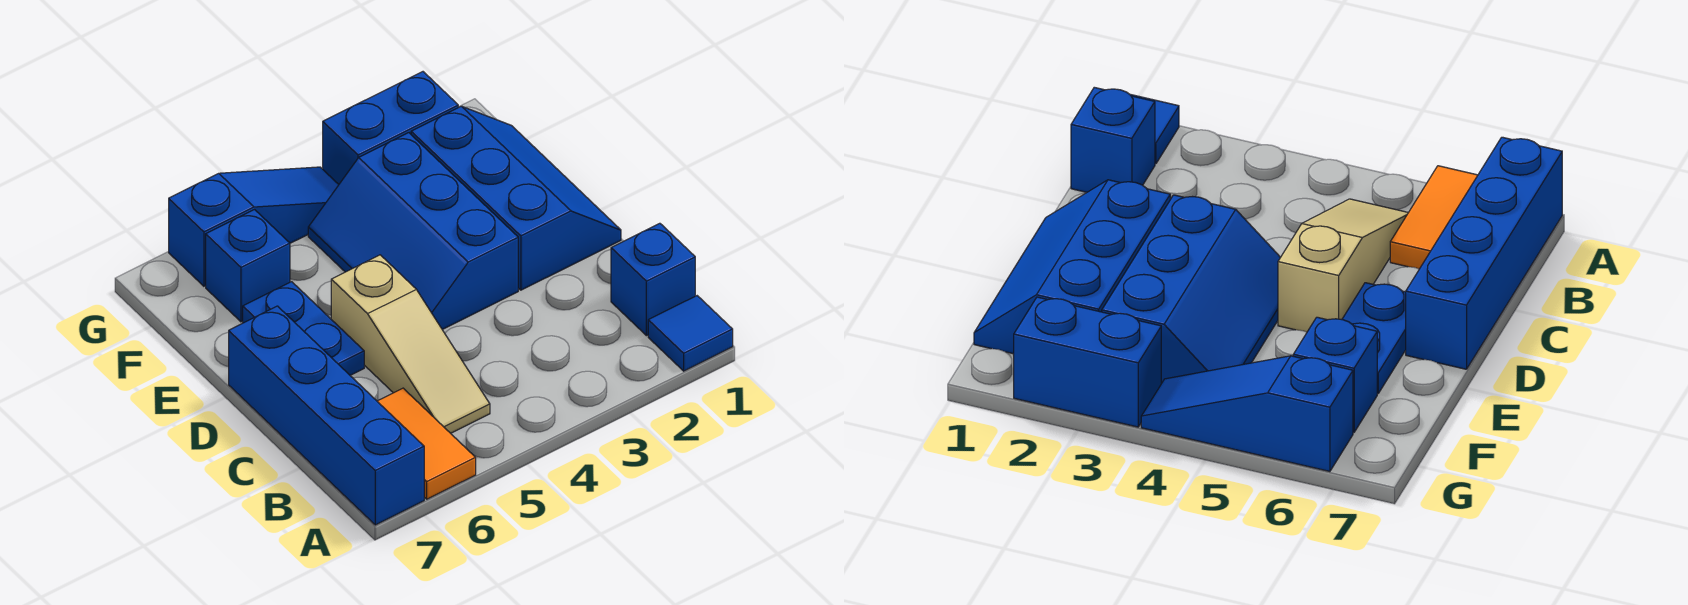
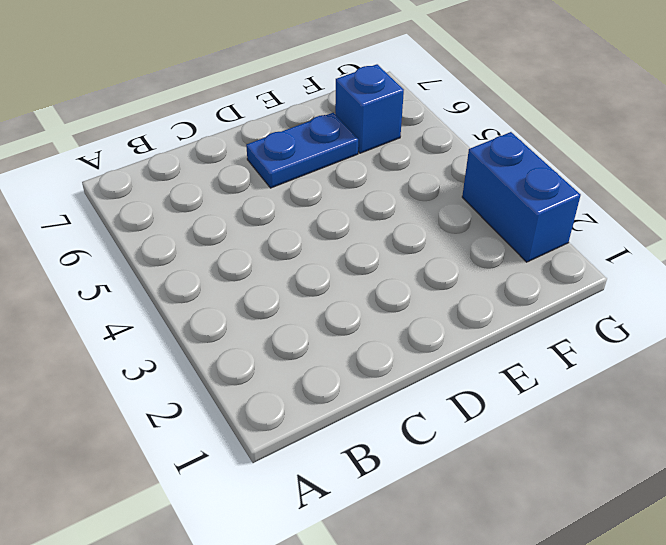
none -> blue tile A1 level 1
none -> orange tile A6:B6 level 1

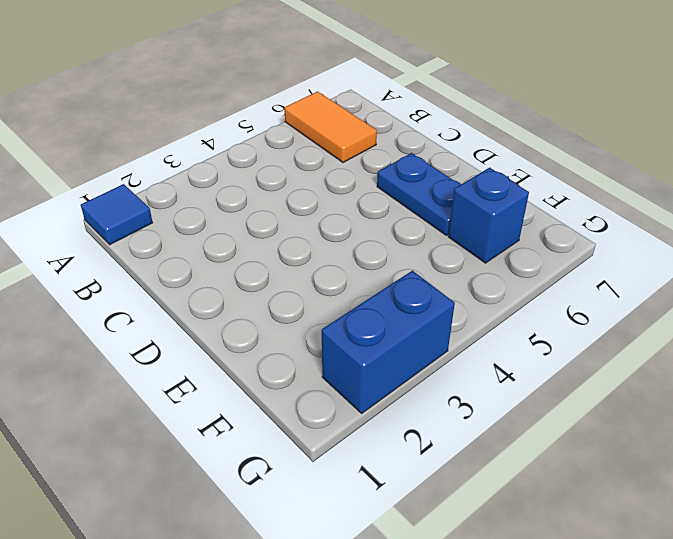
none -> blue brick A7:D7 level 1
none -> blue brick B1 level 1

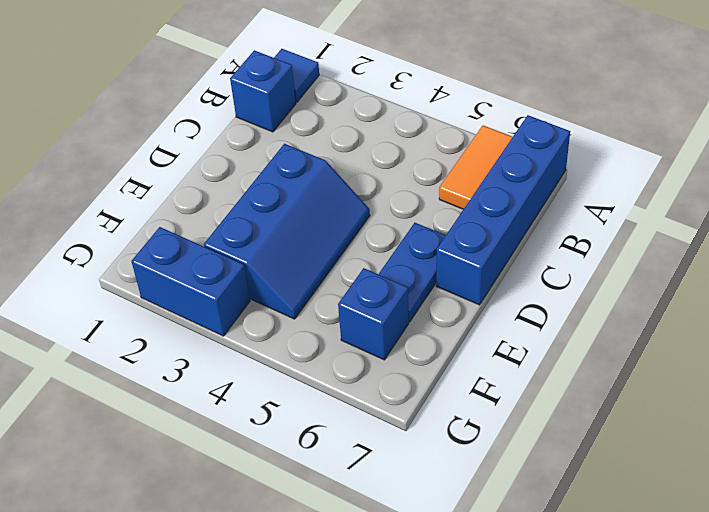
none -> tan slope B5:D5 level 1 top D
none -> blue slope D1:F2 level 1 top 2

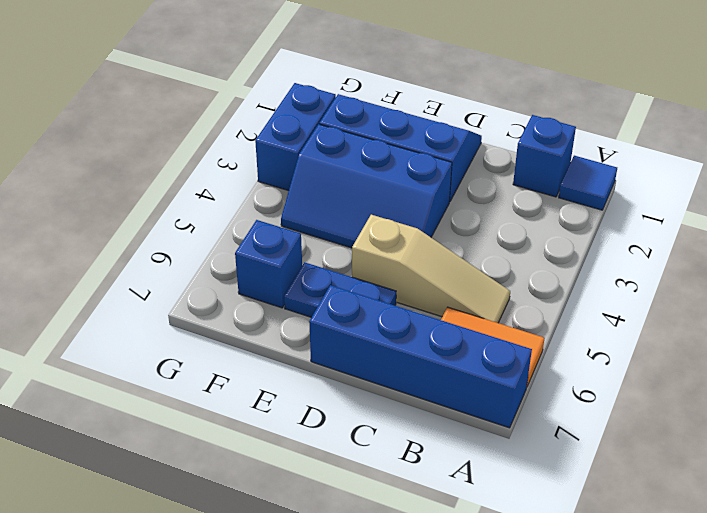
none -> blue slope G4:G6 level 1 top 6

